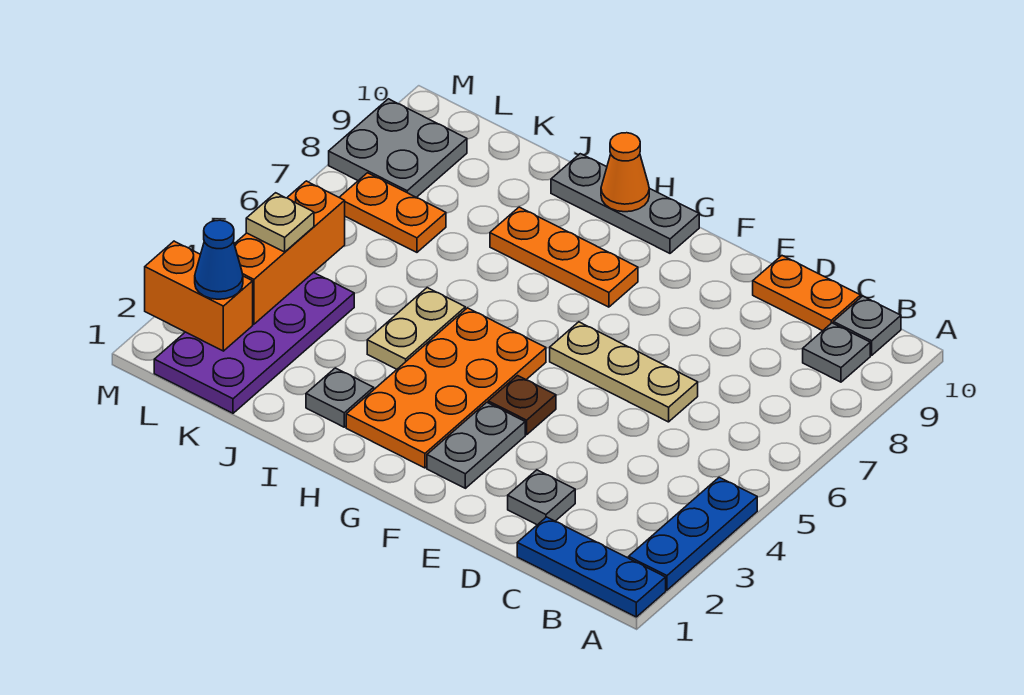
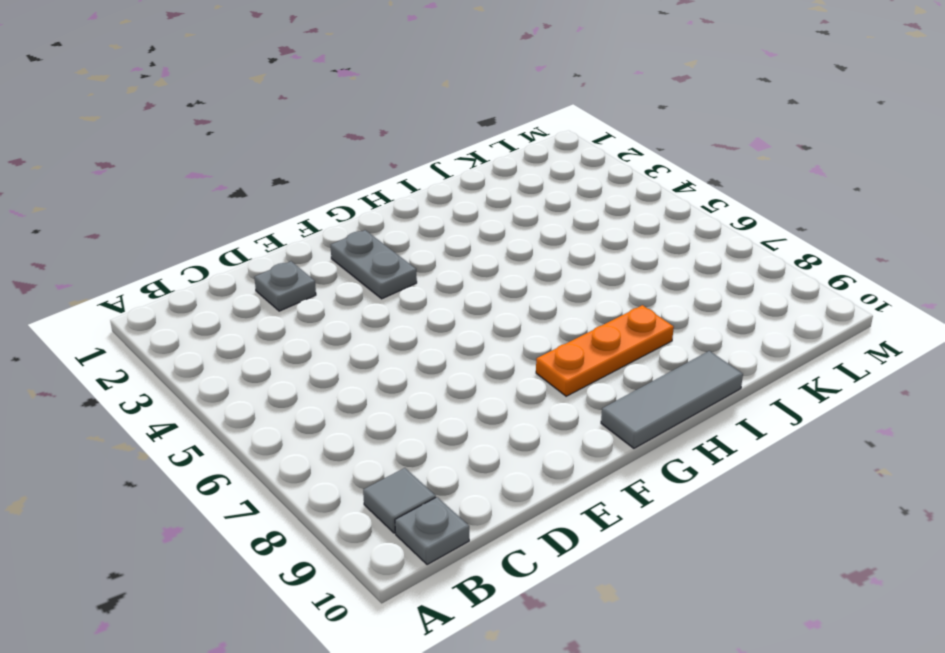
grey tile B9 level 1 -> grey plate B9 level 1
grey tile G10:I10 level 1 -> grey plate G10:I10 level 1
none -> blue plate A1:C1 level 1
none -> blue plate A2:A4 level 1
none -> orange plate C10:D10 level 1

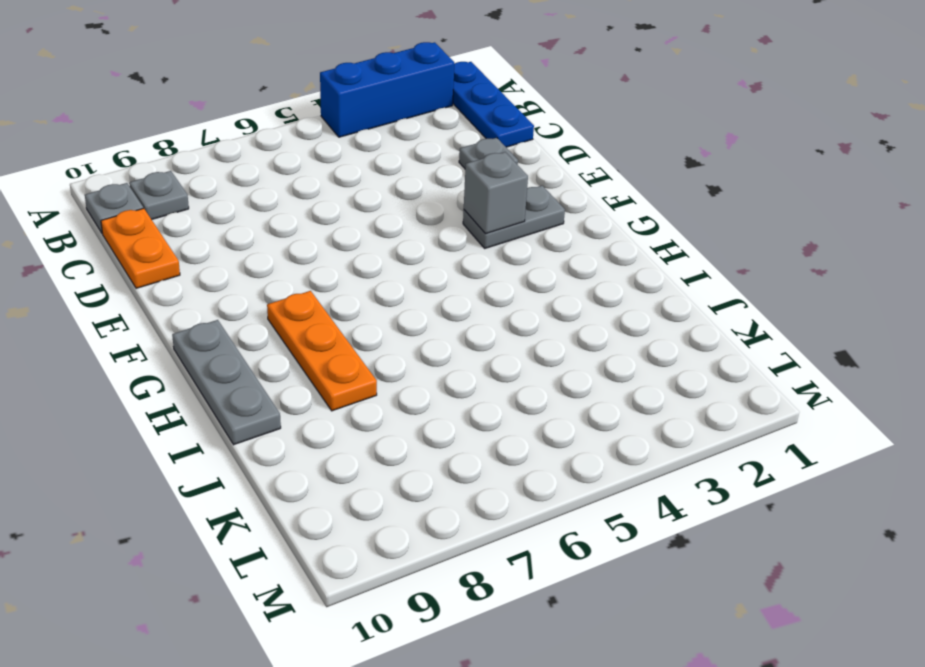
blue brick A2:A4 level 1 -> blue plate A2:A4 level 1
grey brick F3 level 2 -> none
none -> tan plate D6:F6 level 1
none -> brown plate F4 level 1
none -> orange plate G2:H5 level 1

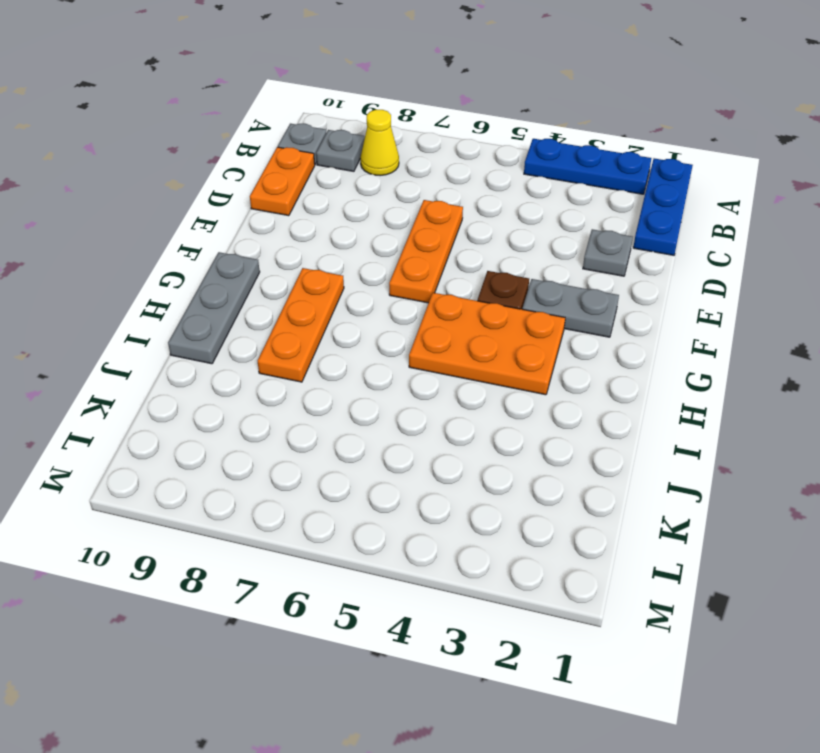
yellow cone B8 level 1 -> none
orange plate D6:F6 level 1 -> tan plate D6:F6 level 1
orange plate G3:H5 level 1 -> orange plate G2:H5 level 1
none -> grey plate I2 level 1
none -> tan plate I4:I5 level 1
none -> purple plate K1:L4 level 1

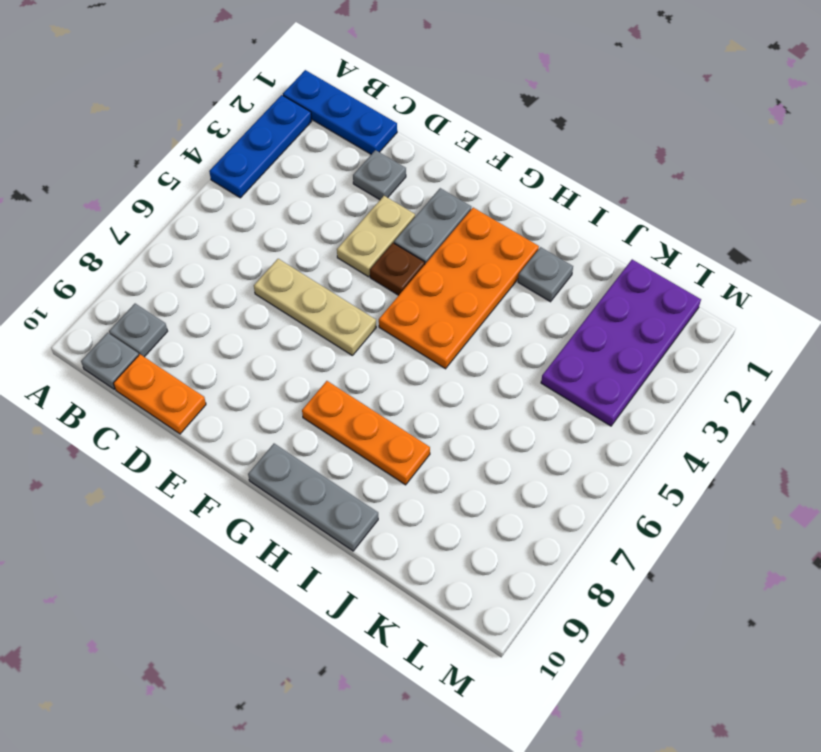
tan plate E3:E4 level 1 -> tan plate I4:I5 level 1
none -> orange plate K7:L7 level 1
none -> grey plate L8:M9 level 1
none -> orange cone H10 level 2

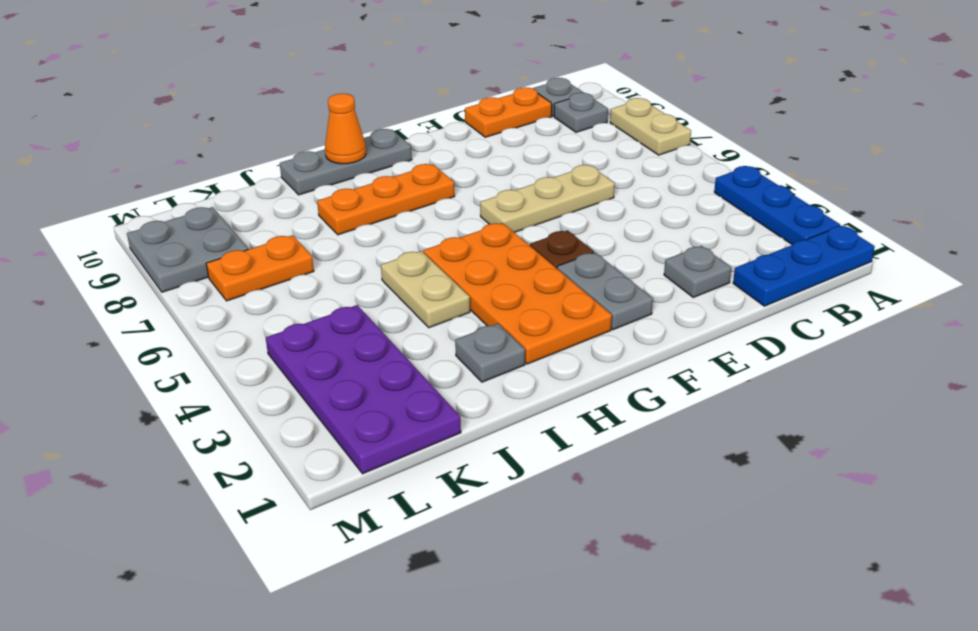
tan plate A7:A8 level 1 -> none
none -> orange brick L2:M2 level 2
none -> orange brick L3:L5 level 2
none -> blue cone L2 level 3

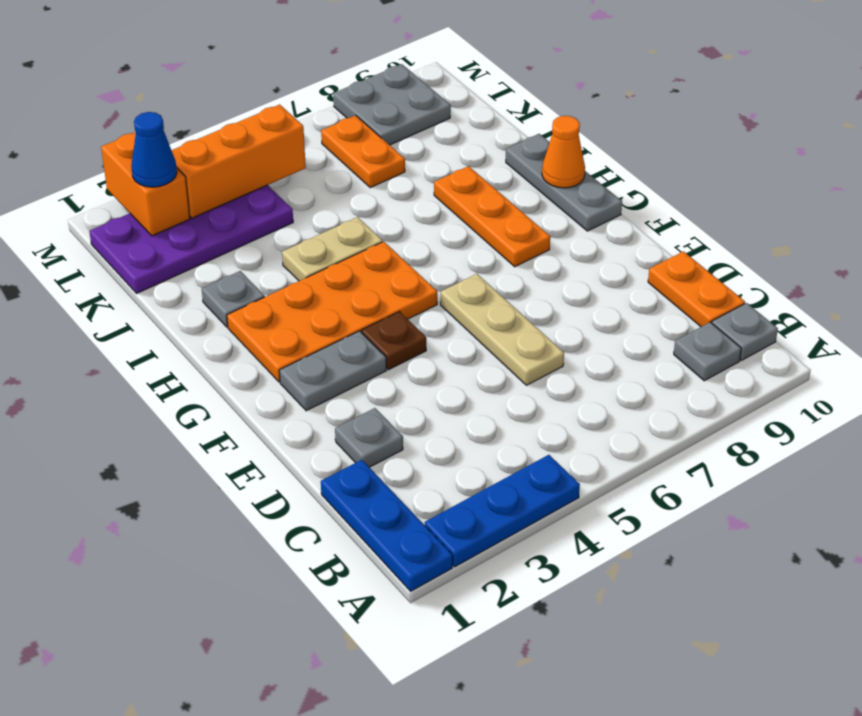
none -> tan plate L4 level 3

